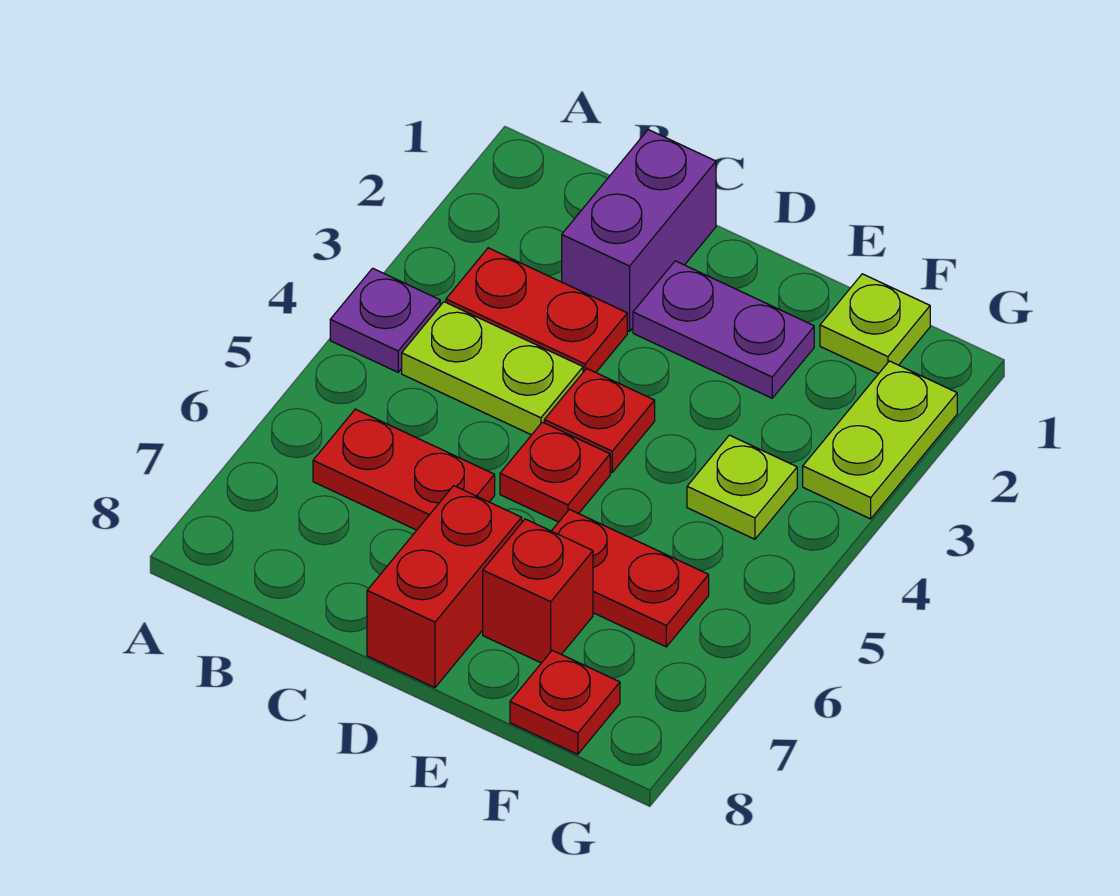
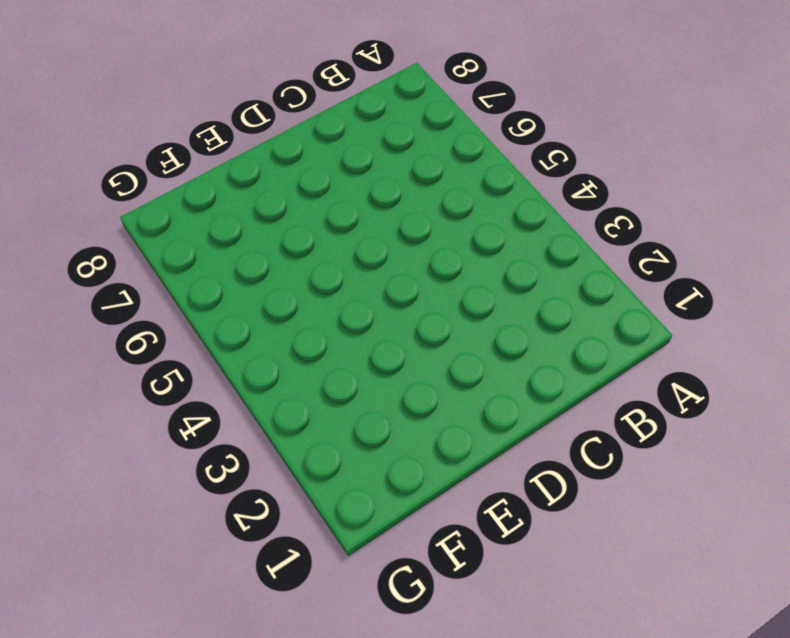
none -> purple plate A4 level 1
none -> red plate B3:C3 level 1
none -> lime plate B4:C4 level 1

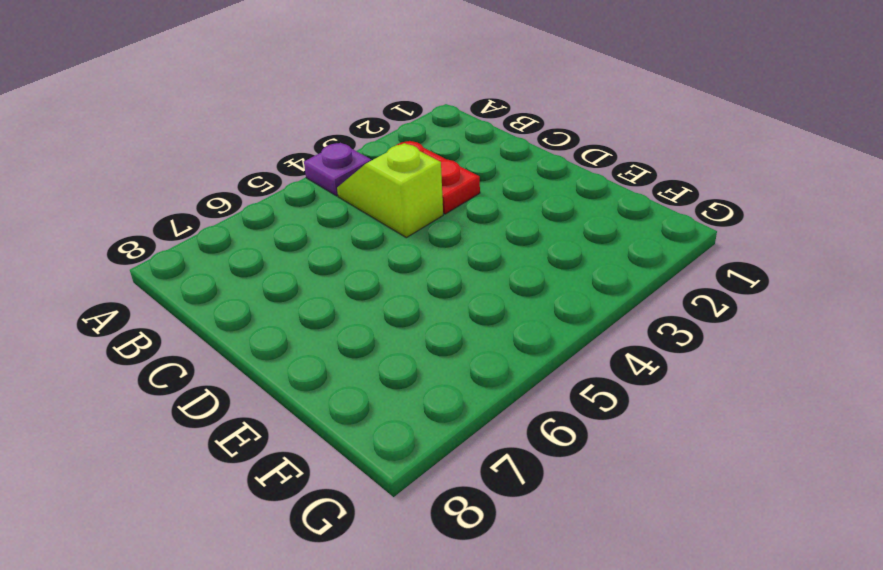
lime slope B4:C4 level 1 top C -> lime plate B4:C4 level 1
none -> red plate B6:C6 level 1
none -> purple brick C1:C2 level 1
none -> purple plate D2:E2 level 1

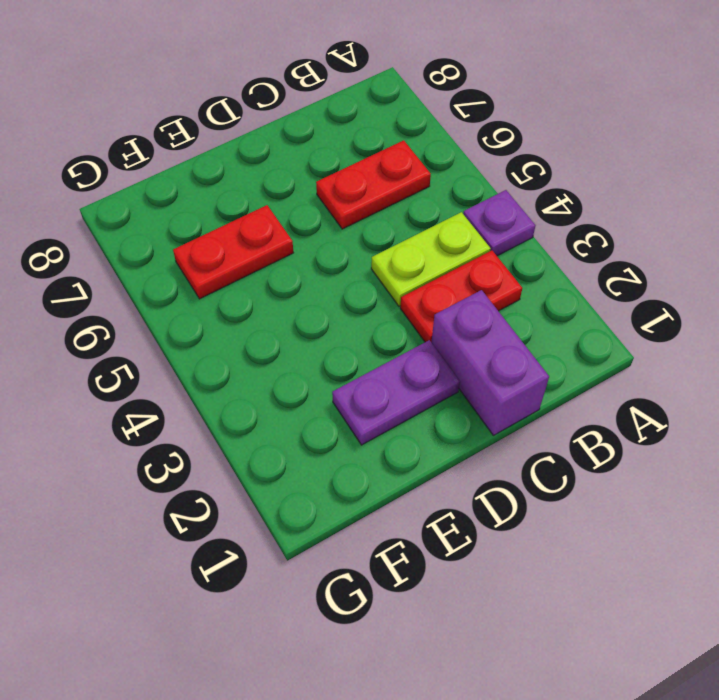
none -> red plate D4 level 1
none -> red plate D5 level 1
none -> red brick D7:D8 level 1

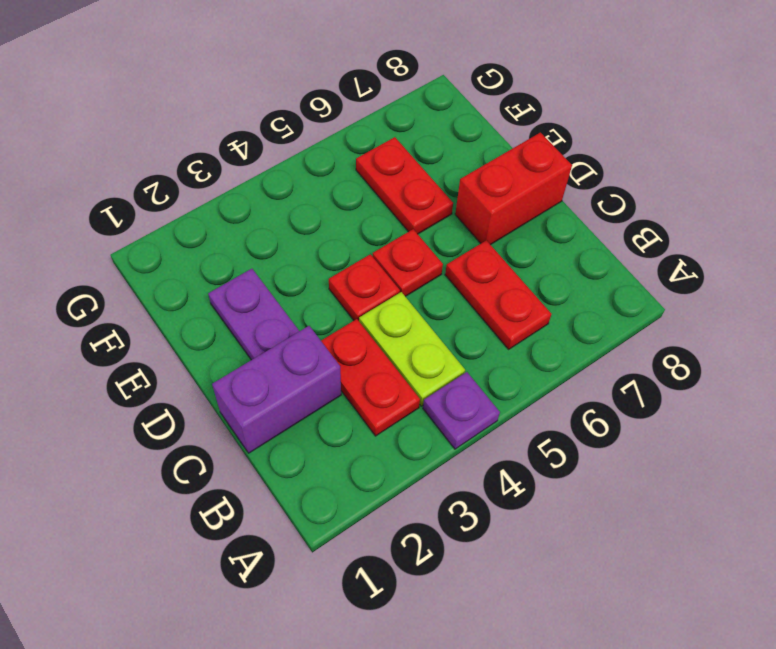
none -> red brick E7 level 1
none -> lime plate F1 level 1
none -> lime plate F4 level 1

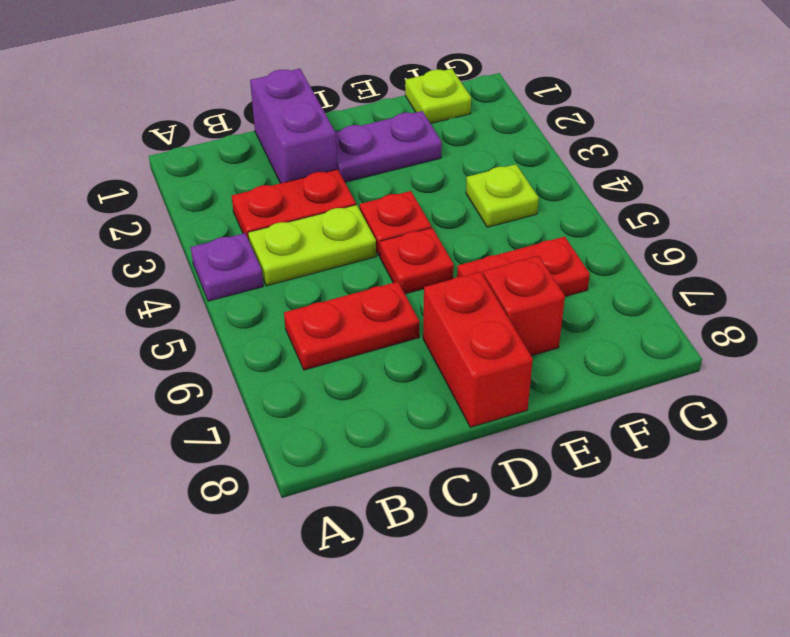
none -> red plate F8 level 1
none -> lime plate G2:G3 level 1

